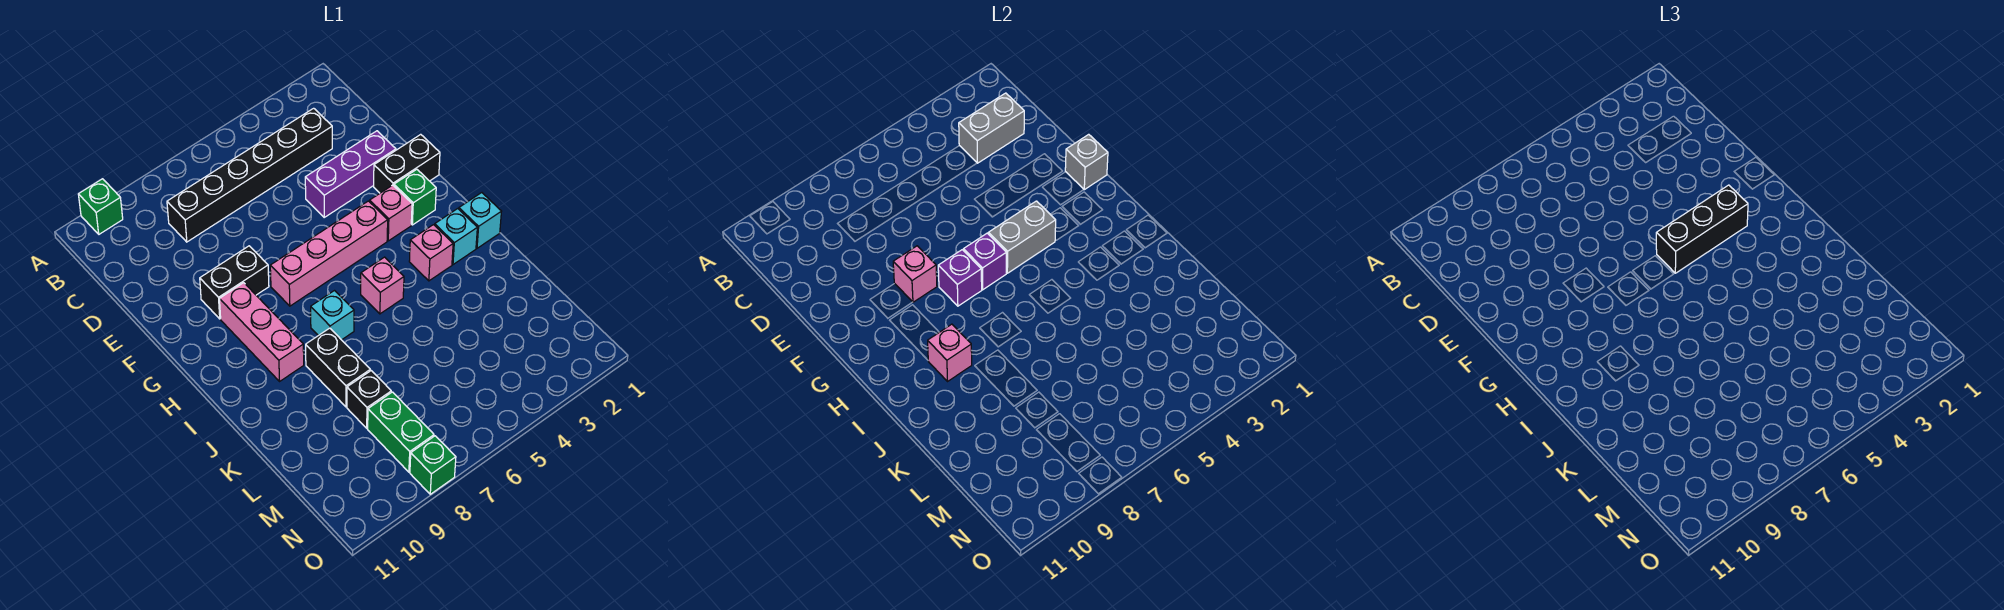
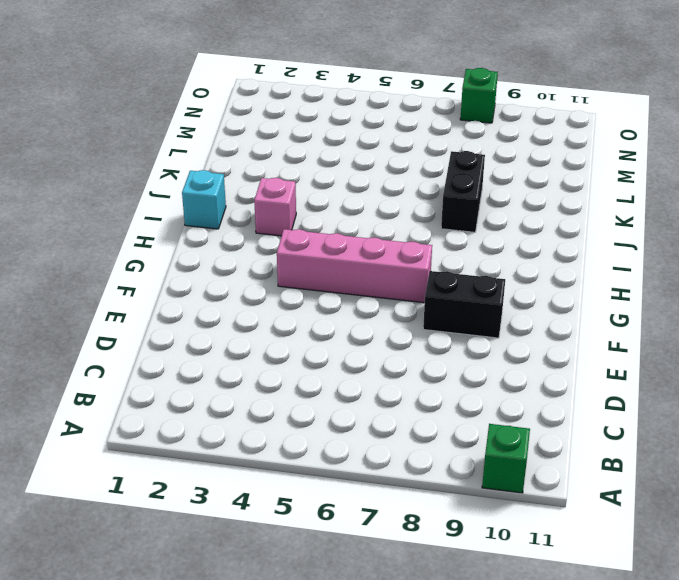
none -> black brick C3:C8 level 1
none -> purple brick E2:E4 level 1
none -> black brick F1:F2 level 1

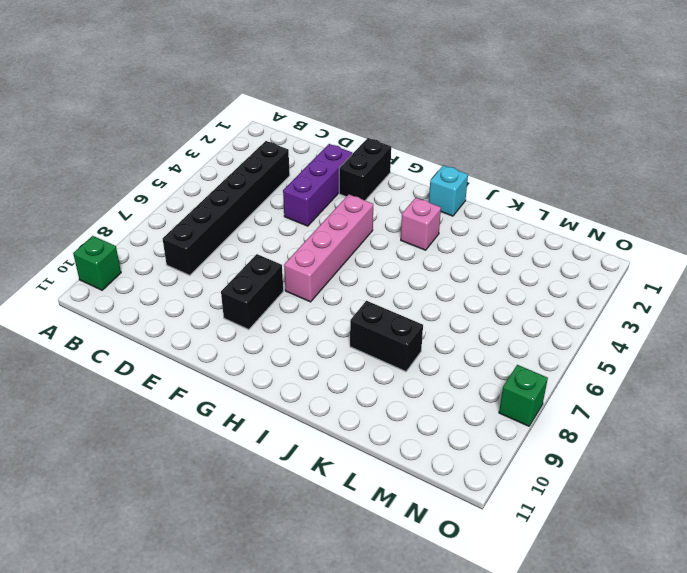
none -> green brick G2 level 1
none -> pink brick G3 level 1
none -> pink brick G9:I9 level 1

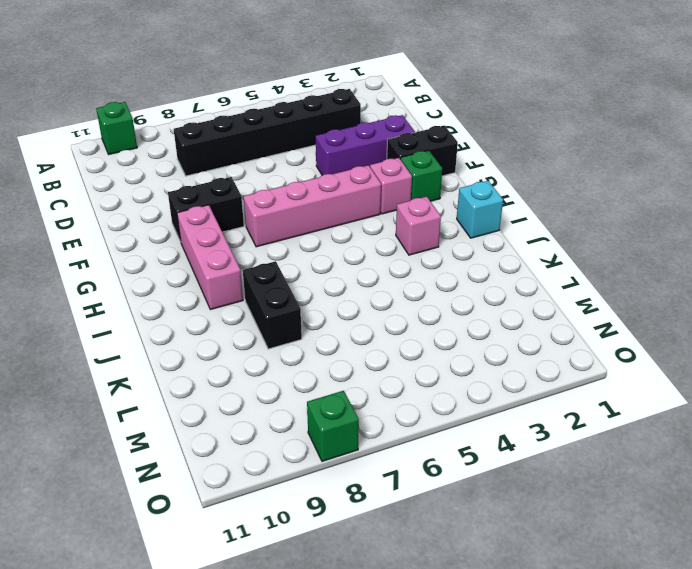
none -> cyan brick I2 level 1
none -> pink brick I5 level 1
none -> cyan brick I7 level 1

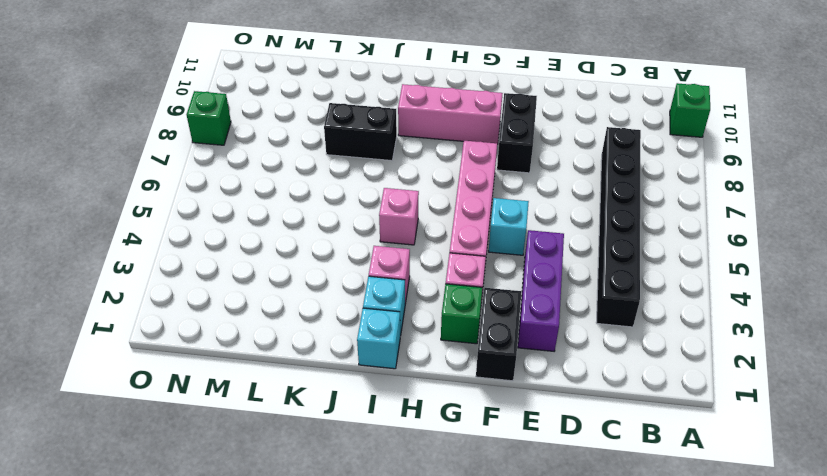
cyan brick F5 level 1 -> cyan brick I7 level 1
none -> black brick L8 level 1
none -> green brick M8:N8 level 1
none -> grey brick C2:C3 level 2

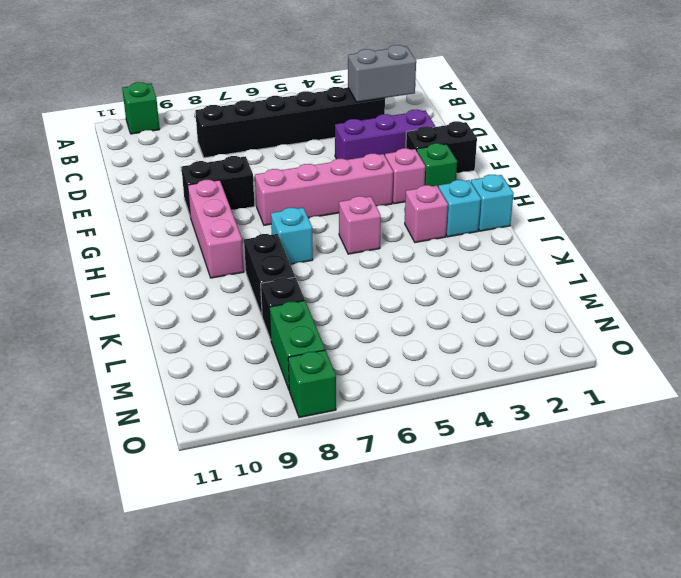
none -> grey brick F1 level 2
none -> pink brick F8 level 2
none -> grey brick G4:G5 level 2

